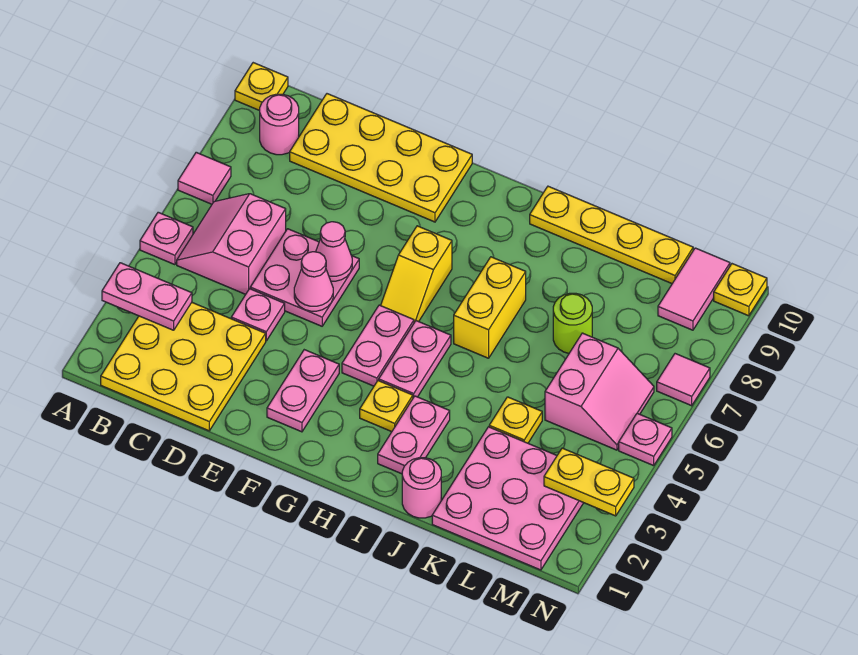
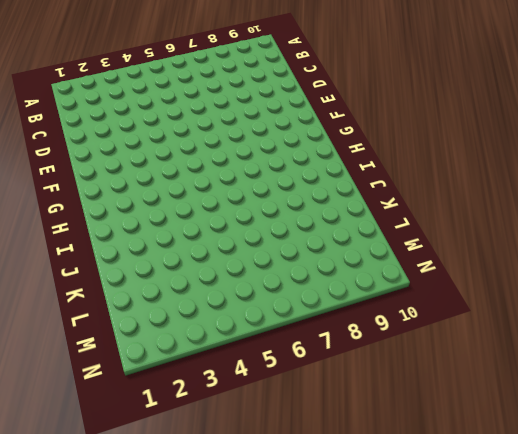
none -> pink plate A5 level 1
none -> pink tile A7 level 1
none -> yellow plate A10 level 1
none -> yellow plate B1:D3 level 1

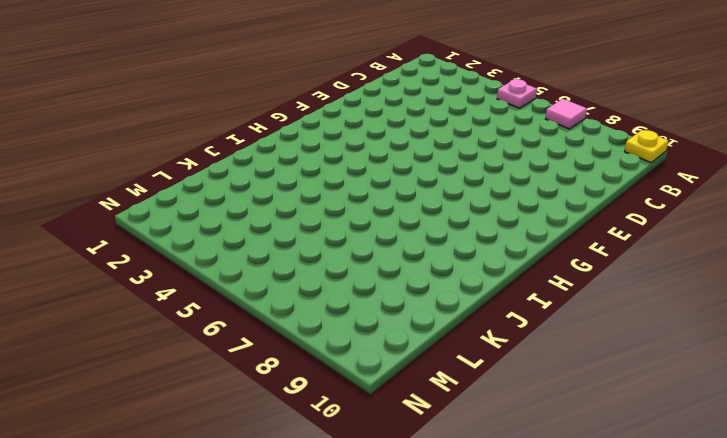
none -> yellow plate B1:D3 level 1
none -> pink slope B5:C6 level 1 top C
none -> pink round brick B9 level 1
none -> yellow plate C9:F10 level 1

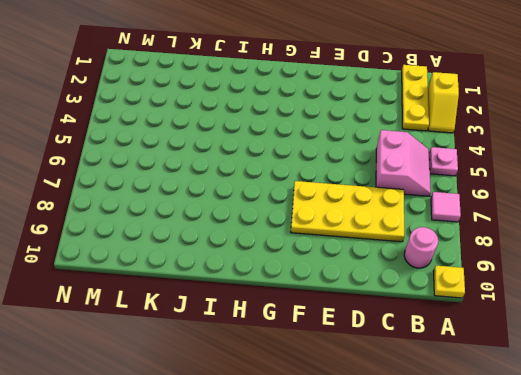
yellow slope A2:A3 level 1 top 2 -> yellow slope G6:G7 level 1 top 7
yellow plate B1:B3 level 1 -> yellow plate B1:D3 level 1
yellow plate C7:F8 level 1 -> yellow plate C9:F10 level 1
none -> pink plate D4 level 1
none -> pink plate D5:E6 level 1
none -> pink plate F2:F3 level 1
none -> pink plate G4:G5 level 1

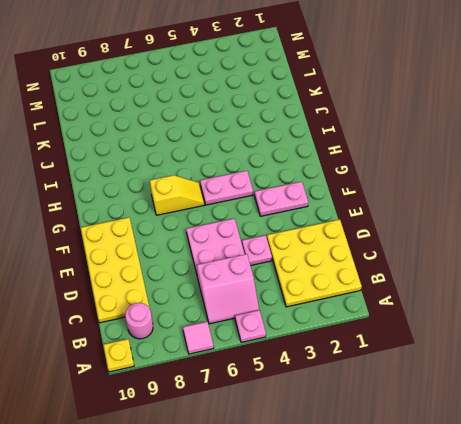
none -> yellow plate H3 level 1
none -> pink plate H4:H5 level 1
none -> pink plate I2:I3 level 1
none -> yellow brick I6:I7 level 1

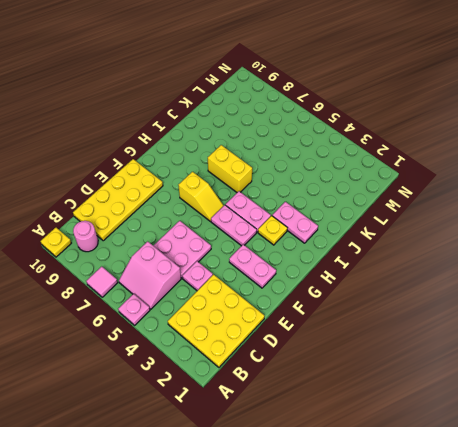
none -> yellow plate I10:L10 level 1
none -> pink round brick J1 level 1
none -> pink plate K1:M3 level 1
none -> yellow plate K4 level 1

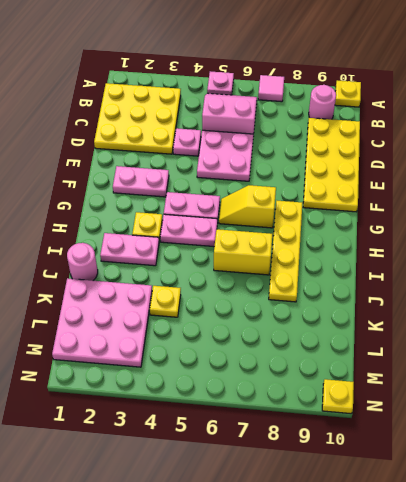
yellow plate G8:J8 level 1 -> yellow plate I10:L10 level 1
none -> lime round brick K7 level 1
none -> pink slope L5:M6 level 1 top L
none -> pink tile M9:M10 level 1
none -> pink plate N5 level 1

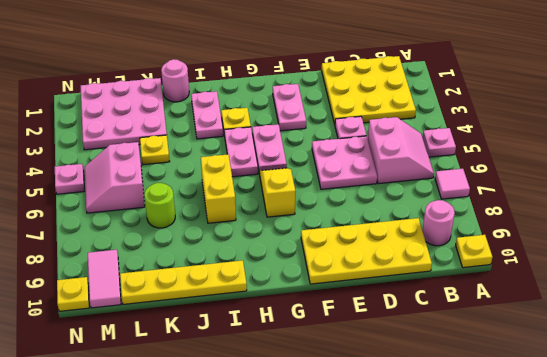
none -> pink tile N7 level 1
none -> pink plate A3:B3 level 2
none -> pink cone E5 level 2
none -> pink cone E6 level 2

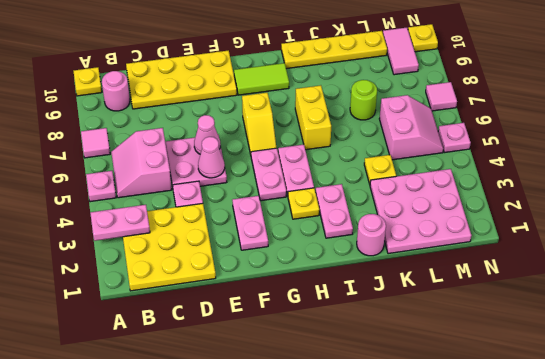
lime tile G9:H9 level 1 -> none
none -> yellow plate M3:N3 level 2

